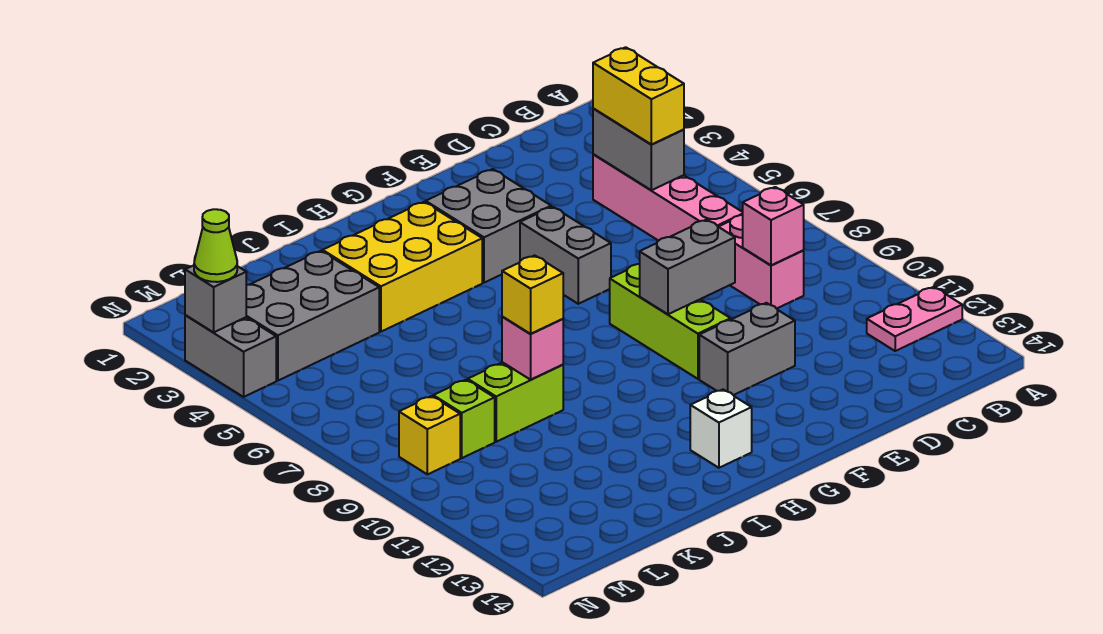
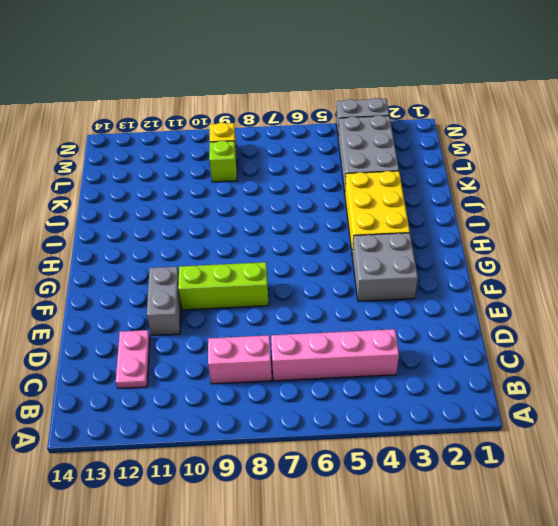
pink plate C12:D12 level 1 -> pink plate A12:B12 level 1
none -> grey brick F5:F6 level 1
none -> white brick H13 level 1
none -> lime brick J9:K9 level 1

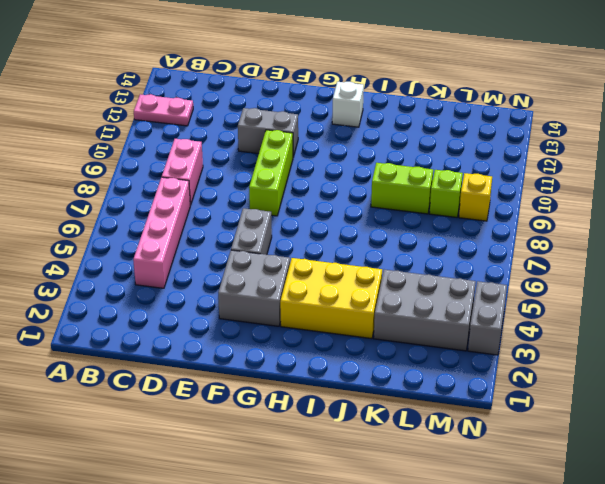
none -> grey brick C4:C5 level 2
none -> pink brick C9 level 2
none -> grey brick E9:F9 level 2

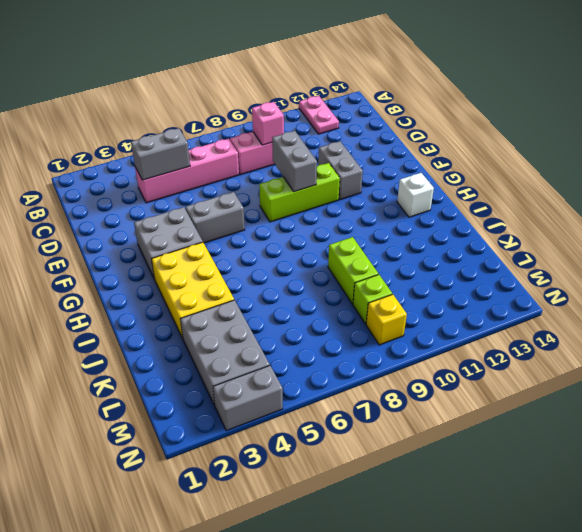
none -> pink brick J9 level 2
none -> grey brick N3 level 2
none -> yellow brick C4:C5 level 3

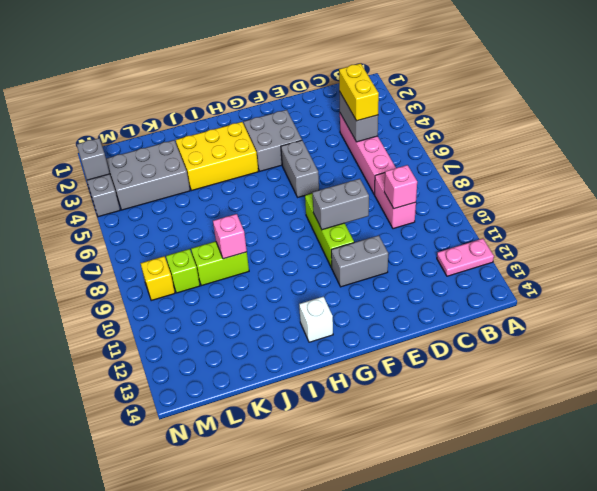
none -> yellow brick J9 level 3
none -> lime cone N3 level 3

